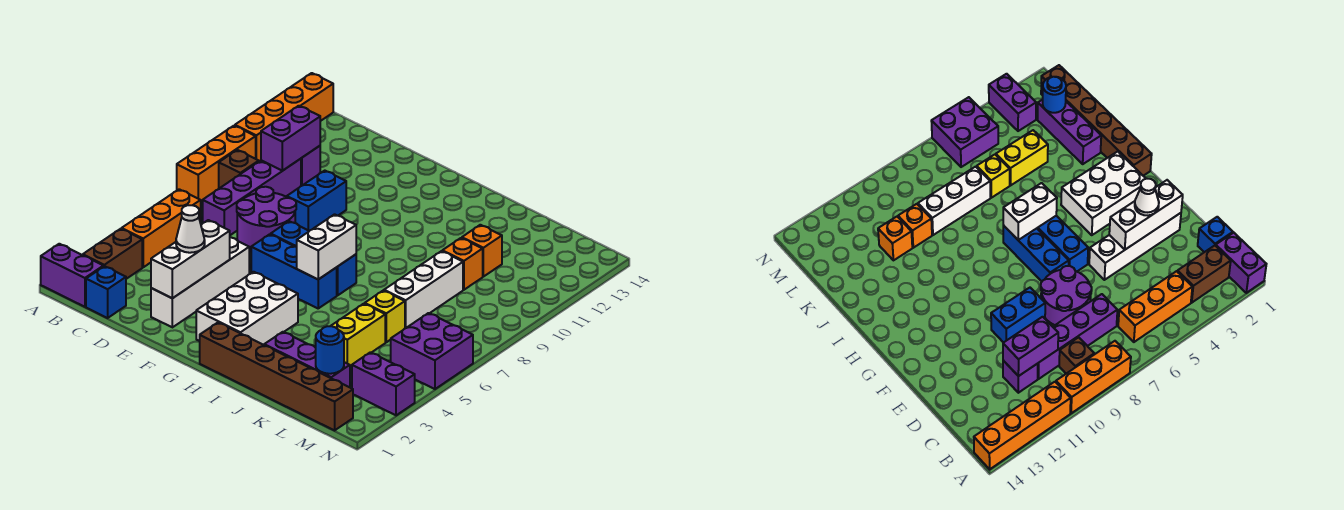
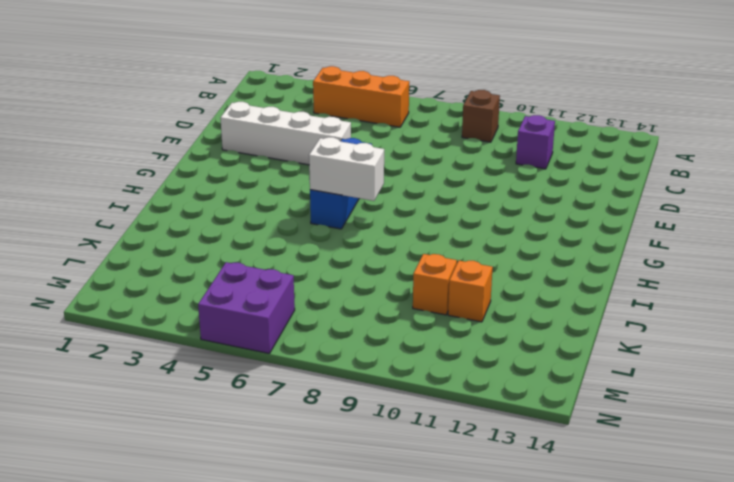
none -> purple brick A1:B1 level 1
none -> orange brick A8:A10 level 1
none -> orange brick A11:A14 level 1

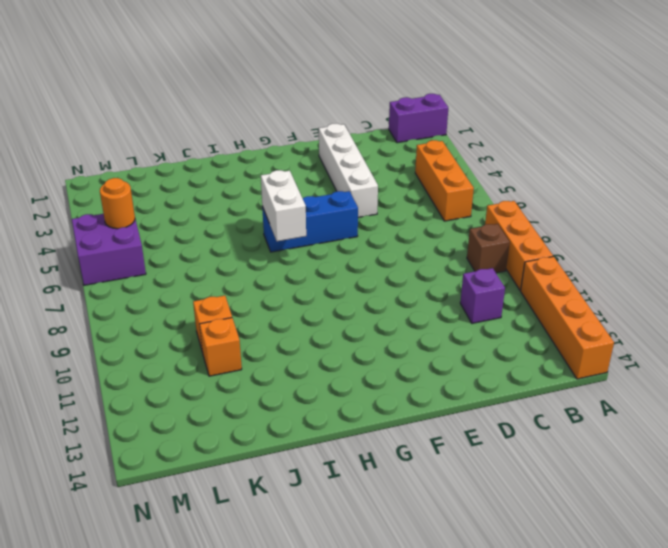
orange round brick M5 level 2 -> none
none -> brown brick B2:B3 level 1
none -> blue brick C1 level 1
none -> purple brick C7:C10 level 1

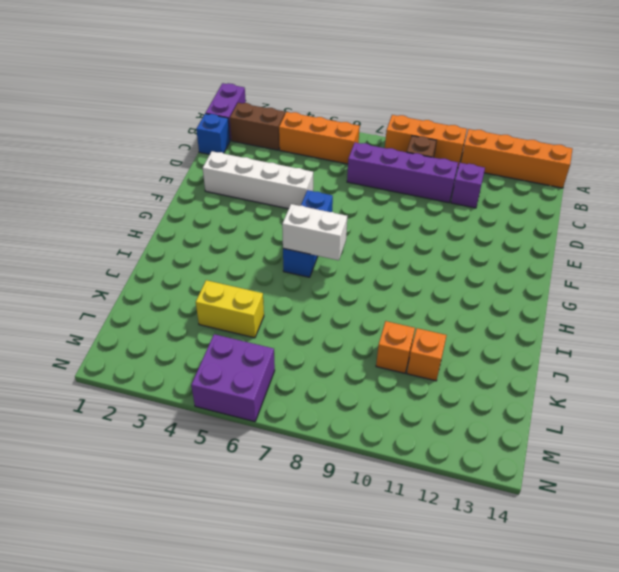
none -> purple round brick D7:E8 level 1
none -> blue brick E9:E10 level 1
none -> blue brick F7:H7 level 1

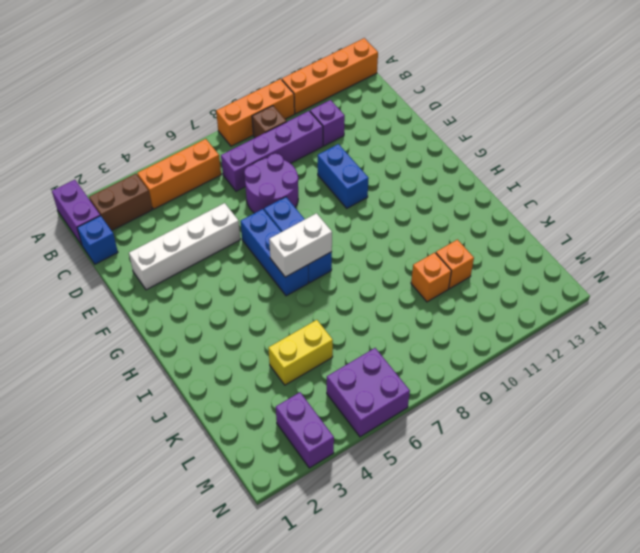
blue brick E10:F10 level 1 -> blue brick E9:E10 level 1
none -> white brick G2:H4 level 1
none -> brown brick H1:M1 level 1
none -> purple brick J2:L2 level 1

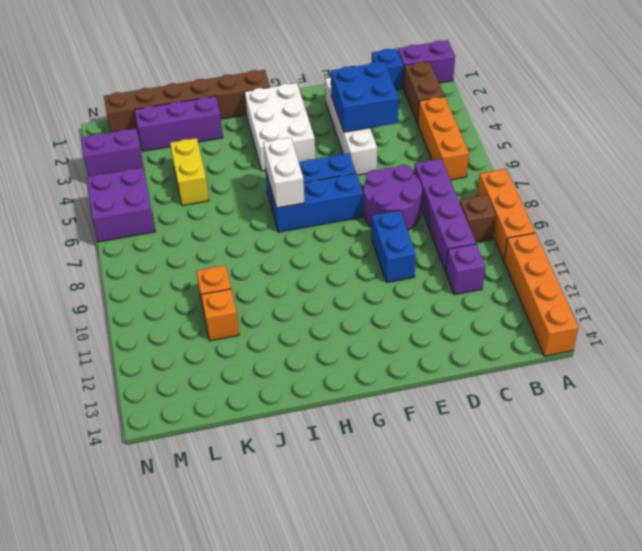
blue brick D3:E4 level 2 -> white brick E2:E4 level 2
none -> yellow brick K6 level 1
none -> white brick K7:K9 level 1
none -> purple brick C10:C11 level 2

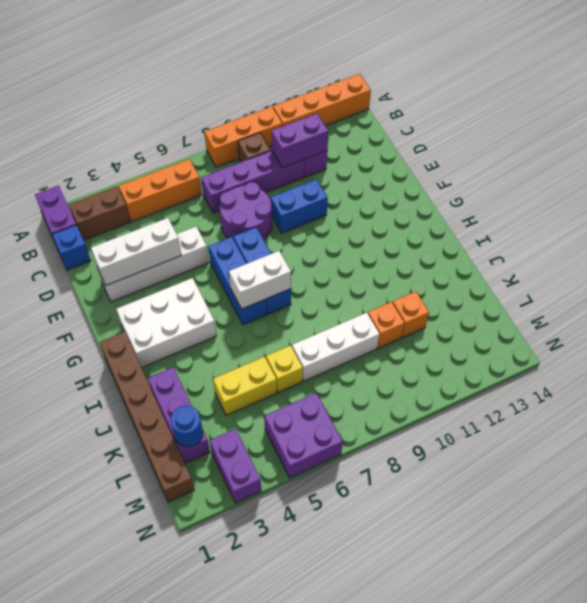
none -> white cone E3 level 3

